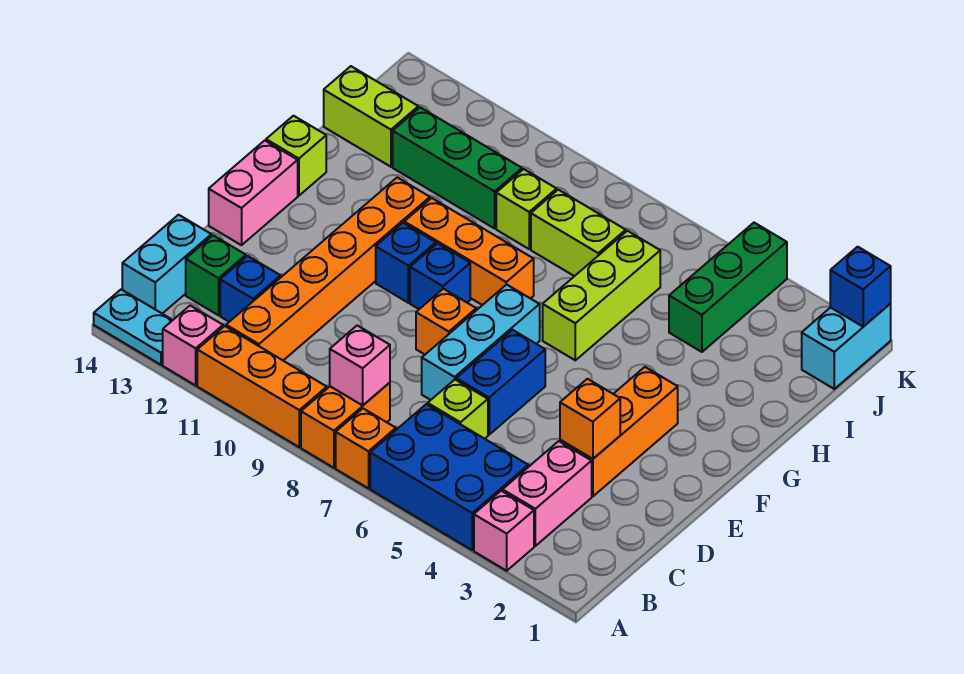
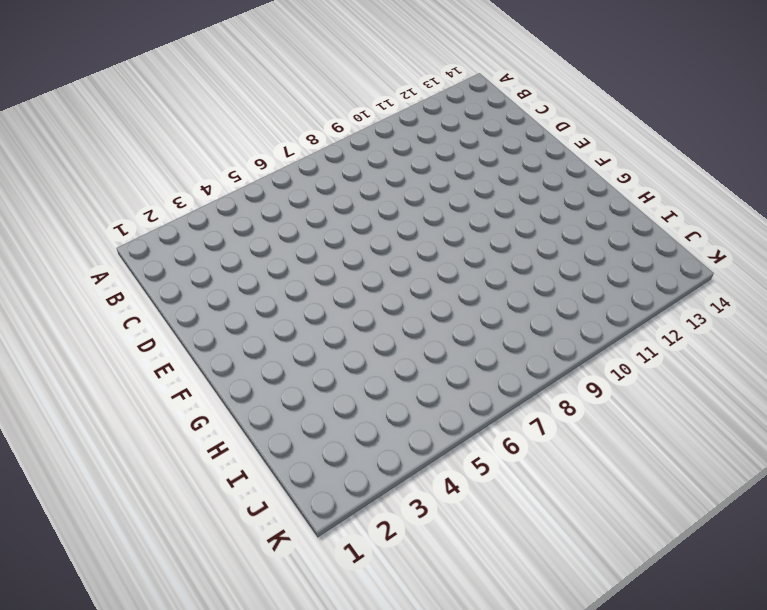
none -> pink brick A3 level 1
none -> blue brick A4:B6 level 1
none -> orange brick A7 level 1
none -> orange brick A8:B8 level 1

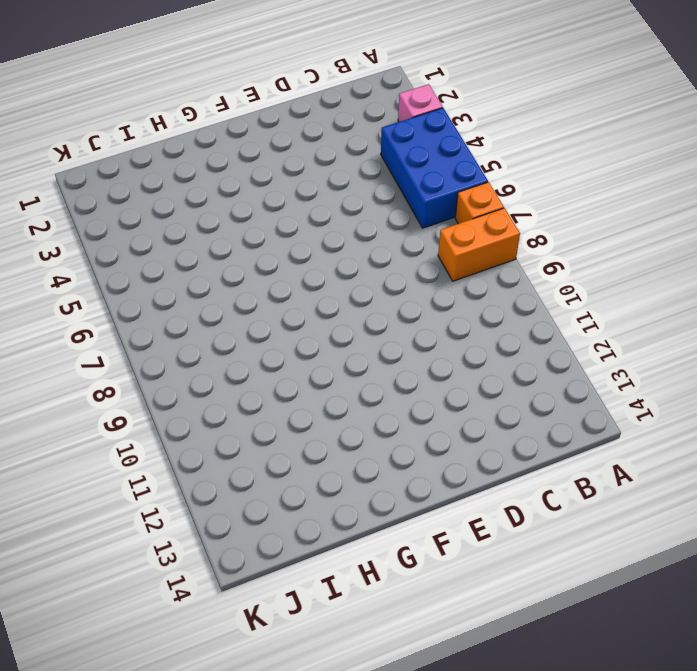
none -> orange brick A9:A11 level 1
none -> pink brick A12 level 1
none -> cyan plate A13:A14 level 1
none -> pink brick B3:C3 level 1

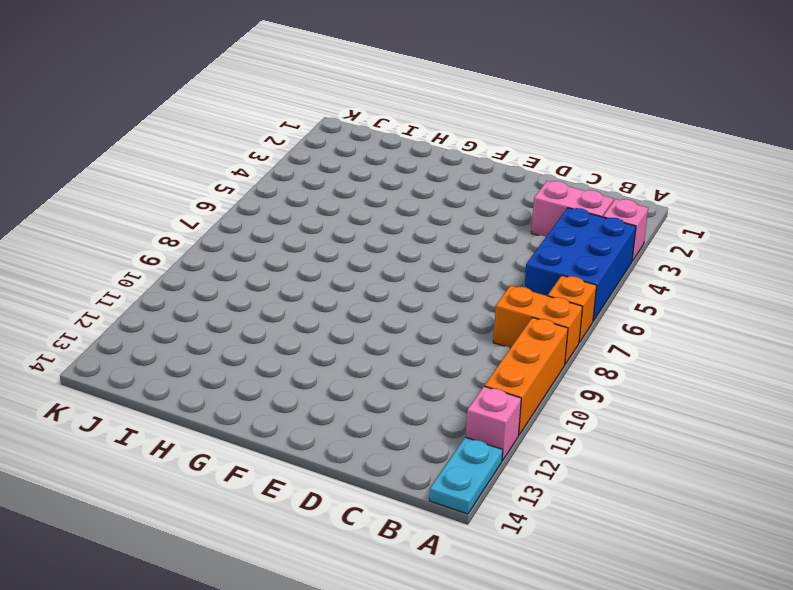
none -> orange brick B11:G11 level 1
none -> cyan brick B14:C14 level 1
none -> lime brick C6 level 1
none -> blue brick C12 level 1

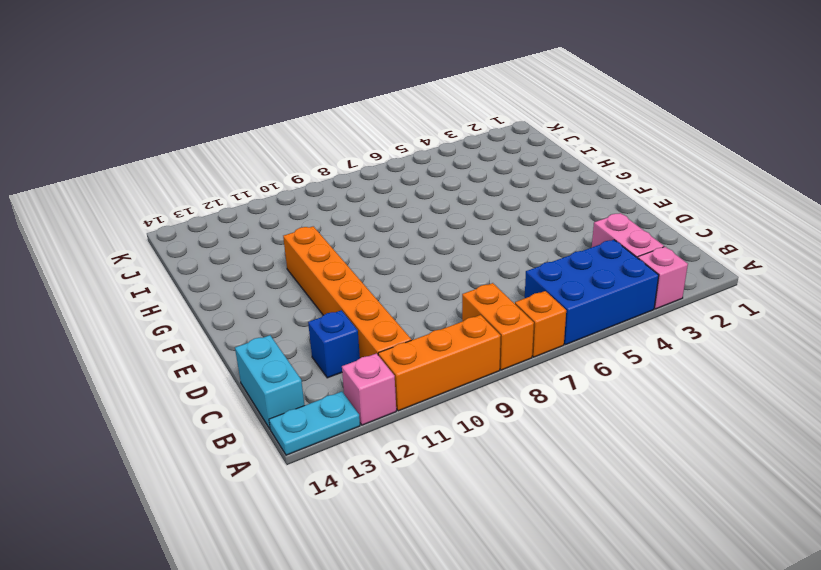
none -> lime brick C6 level 1
none -> green brick C13 level 1
none -> orange brick D3:F3 level 1
none -> blue brick D6:E6 level 1

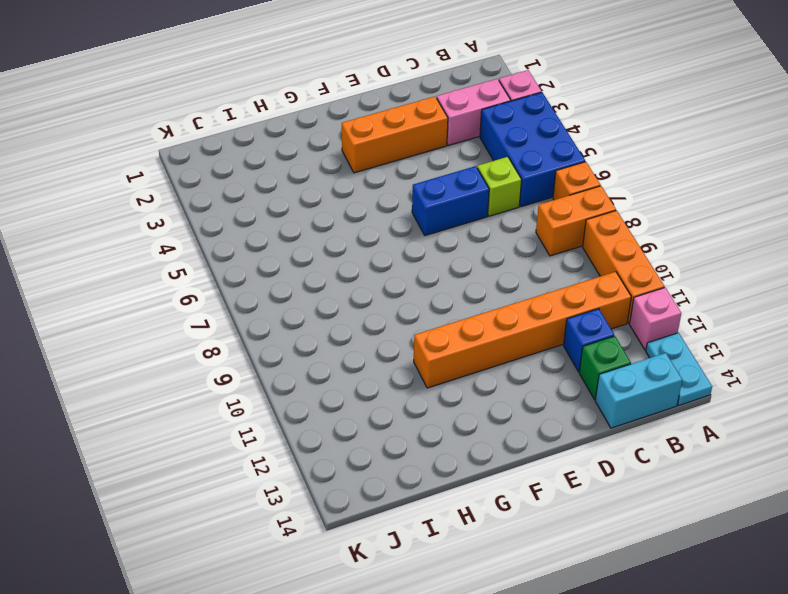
none -> cyan brick D7:F7 level 1
none -> orange brick E8 level 1
none -> pink brick E14:F14 level 1
none -> blue brick F9 level 1

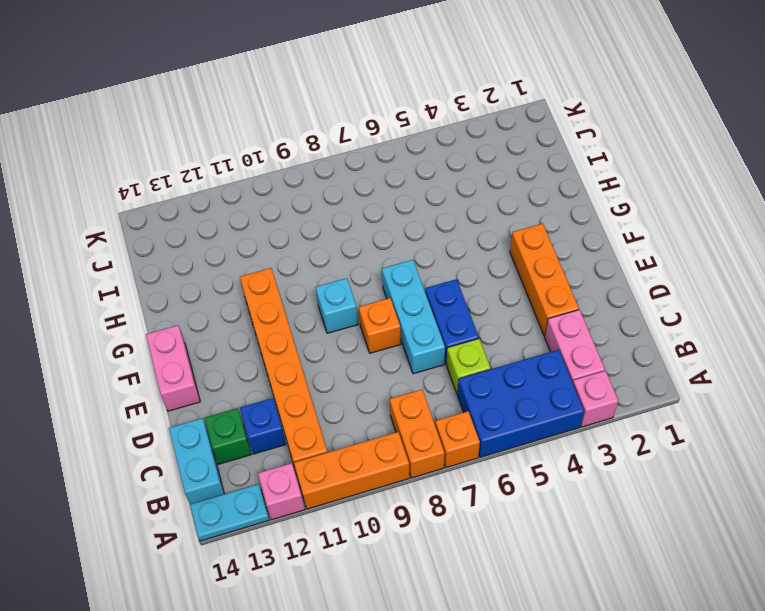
cyan brick F9 level 1 -> blue brick F9 level 1
none -> blue brick F10 level 1
none -> lime brick G6:I6 level 1
none -> orange brick G8:G10 level 1
none -> lime brick G14 level 1

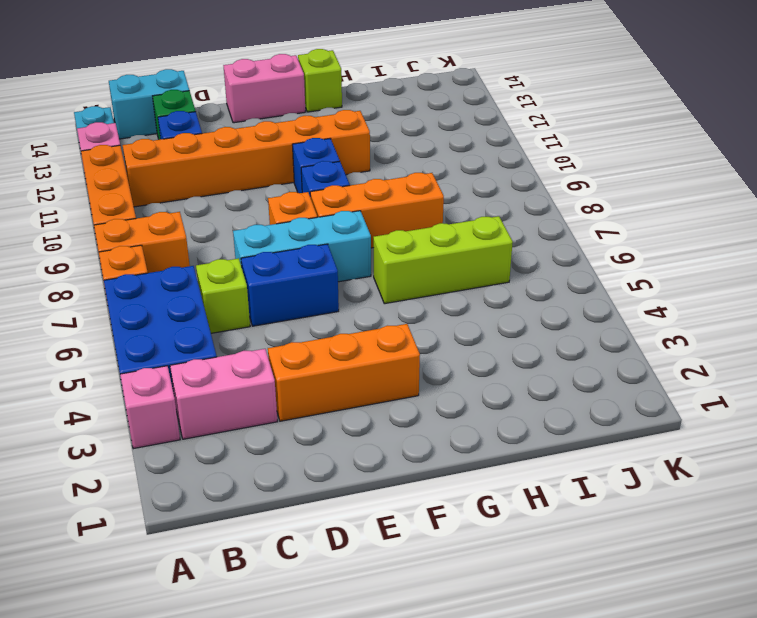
orange brick F8:H8 level 1 -> orange brick G8:G10 level 1
none -> green brick I4:K4 level 1
none -> lime brick I7:I8 level 1
none -> lime brick I9 level 1
none -> green brick I10:I12 level 1

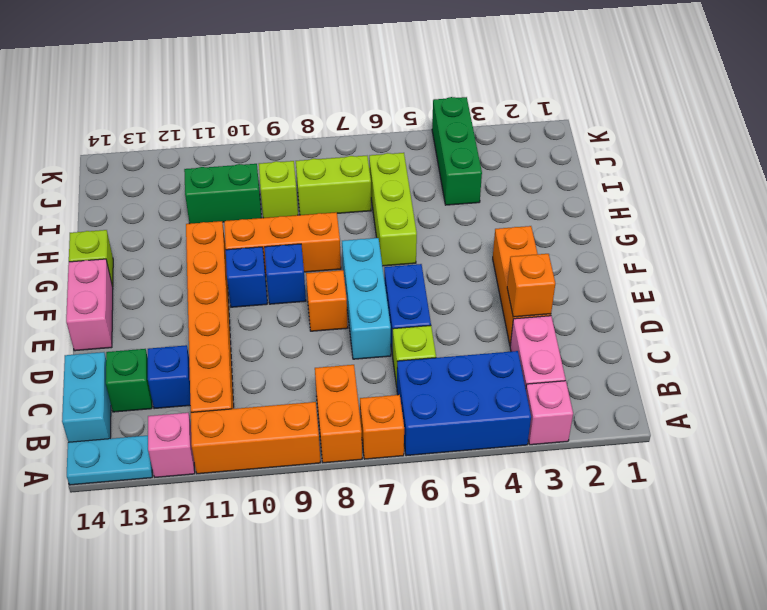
green brick I10:I11 level 1 -> green brick I10:I12 level 1
none -> lime brick I13:I14 level 1
none -> cyan brick J1:K1 level 1
none -> pink brick B8 level 2
none -> blue brick K1 level 2

